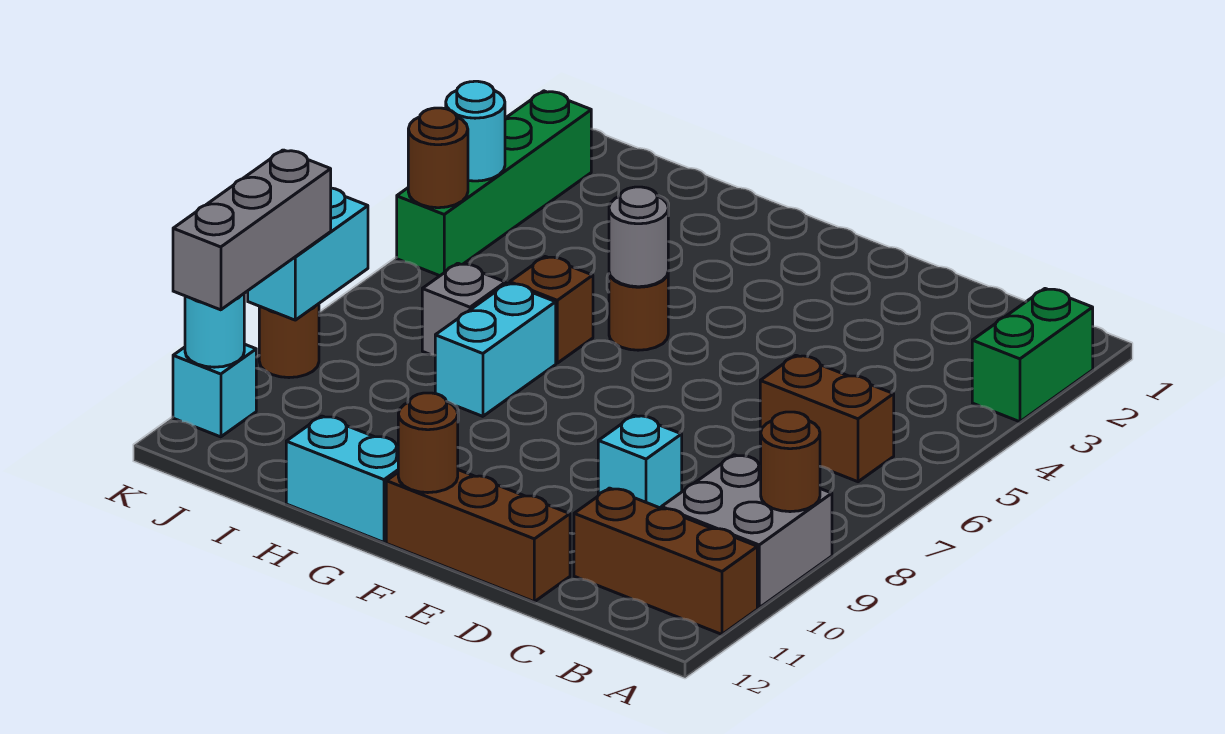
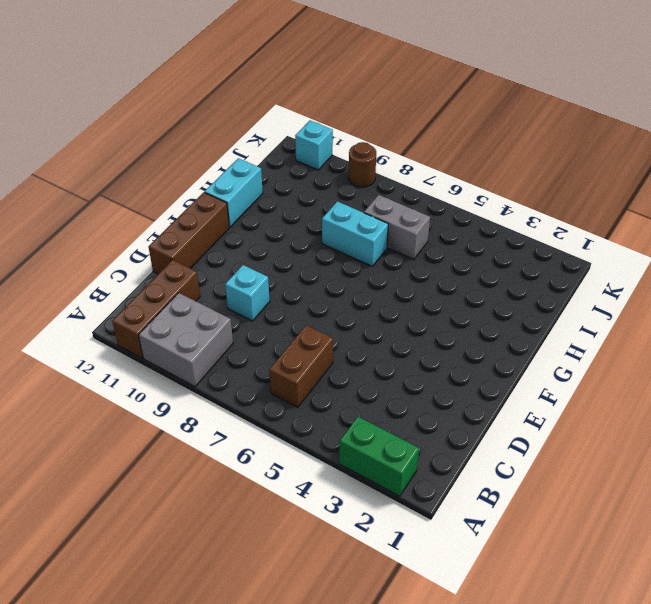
grey brick I6:I7 level 1 -> grey brick I7 level 1
none -> brown round brick G5 level 1
none -> brown brick H6 level 1
none -> green brick K2:K5 level 1

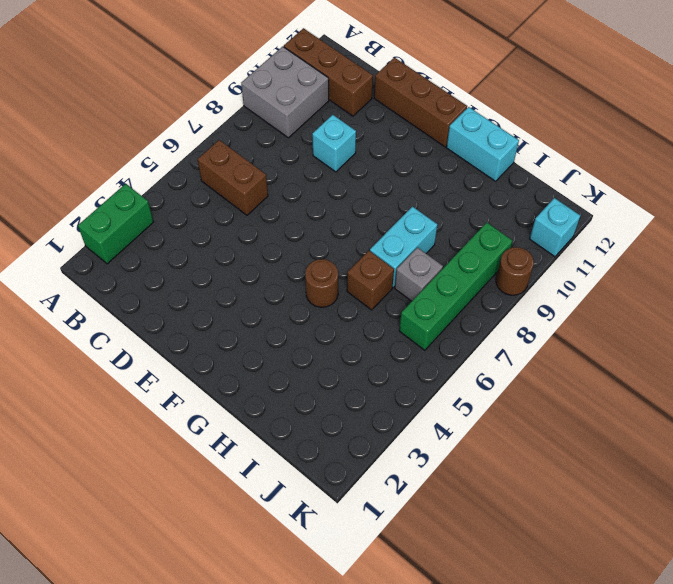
green brick J6:J9 level 1 -> green brick K2:K5 level 1
none -> brown round brick A9 level 2
none -> brown round brick F12 level 2
none -> grey round brick G5 level 2

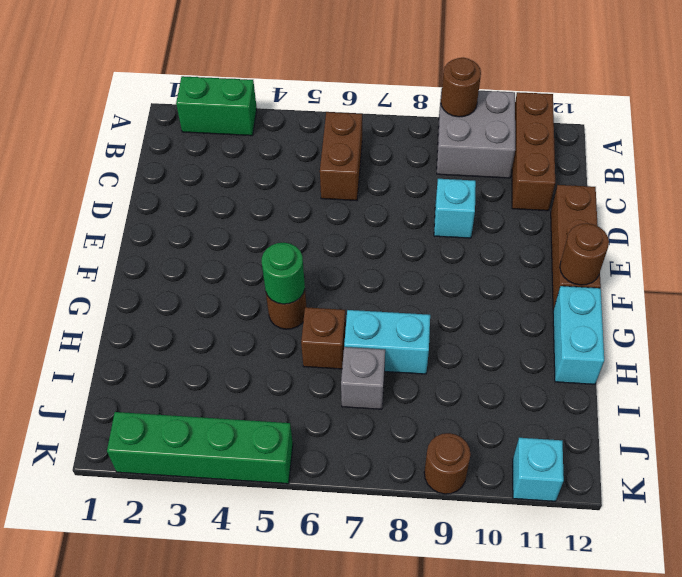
green round brick G5 level 2 -> grey round brick G5 level 2
none -> cyan round brick K4 level 2
none -> brown round brick K5 level 2
none -> cyan brick K8:K9 level 2

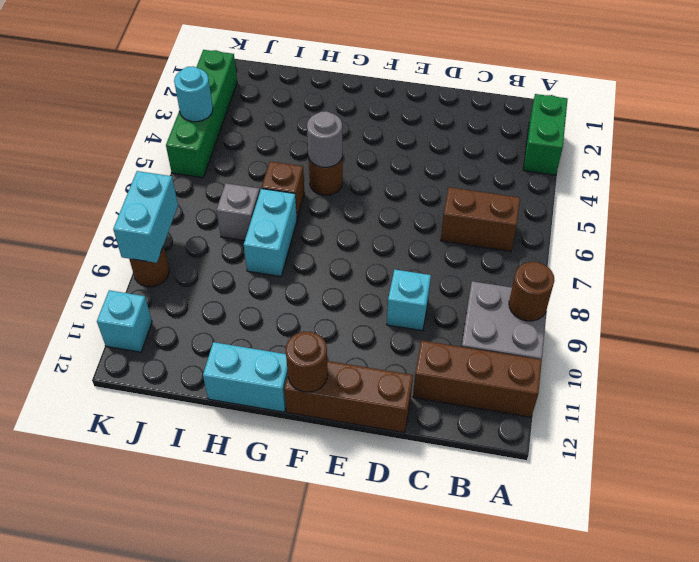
none -> brown round brick K5 level 2
none -> cyan round brick K11 level 2
none -> grey brick K9:K11 level 3

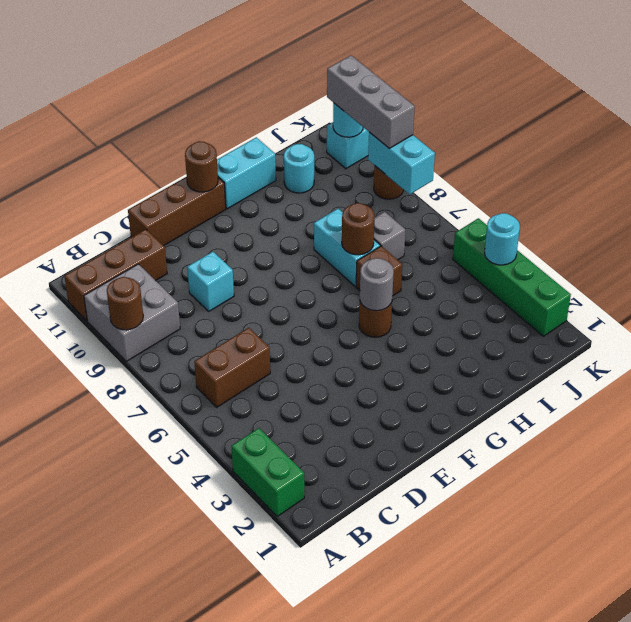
brown round brick H7 level 2 -> brown round brick K5 level 2
cyan round brick I11 level 1 -> none

